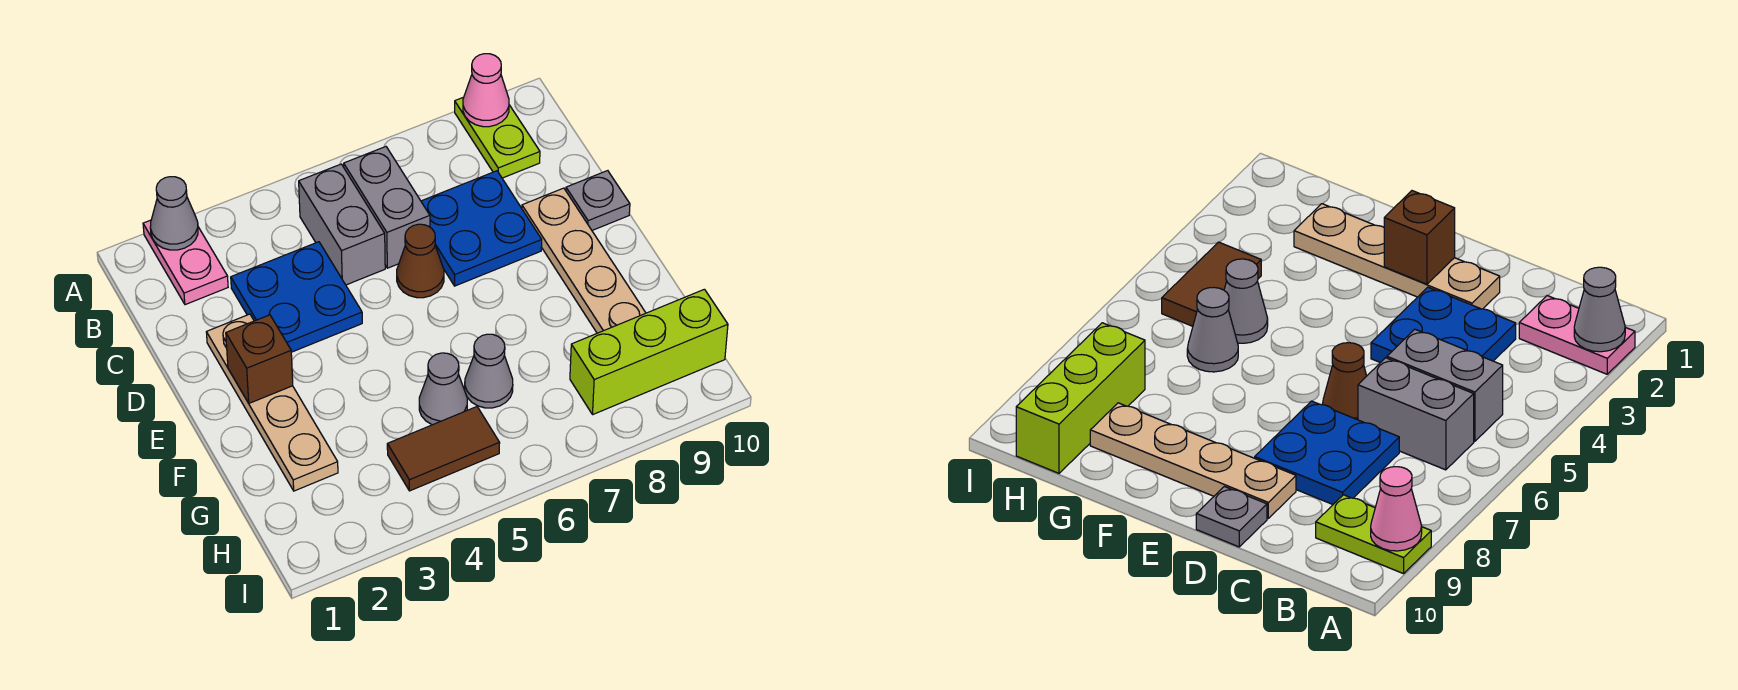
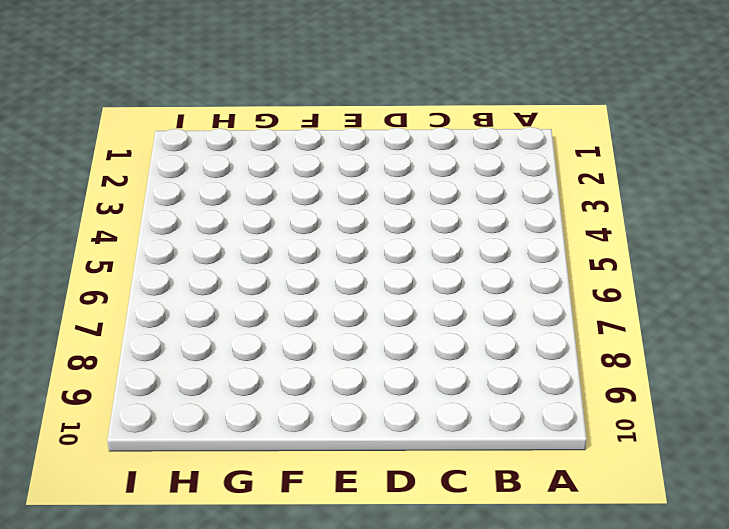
none -> pink plate A2:B2 level 1
none -> lime plate A9:B9 level 1
none -> grey brick B5:C5 level 1

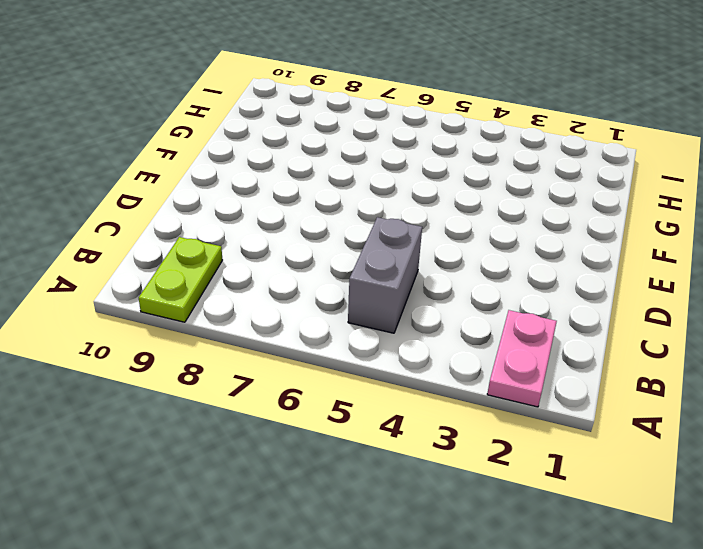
none -> grey brick B6:C6 level 1
none -> blue plate C3:D4 level 1
none -> blue plate C7:D8 level 1

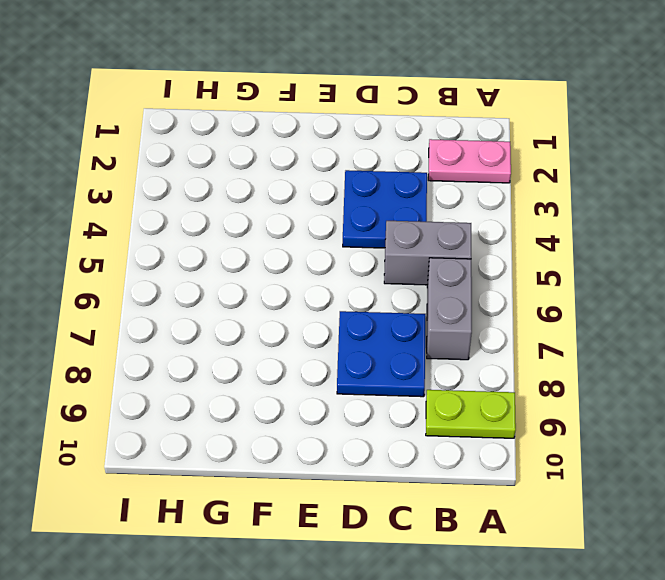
grey brick B6:B7 level 1 -> grey brick B6:C6 level 1
none -> tan plate D2:G2 level 1
none -> brown cone D6 level 1
none -> tan plate D9:G9 level 1

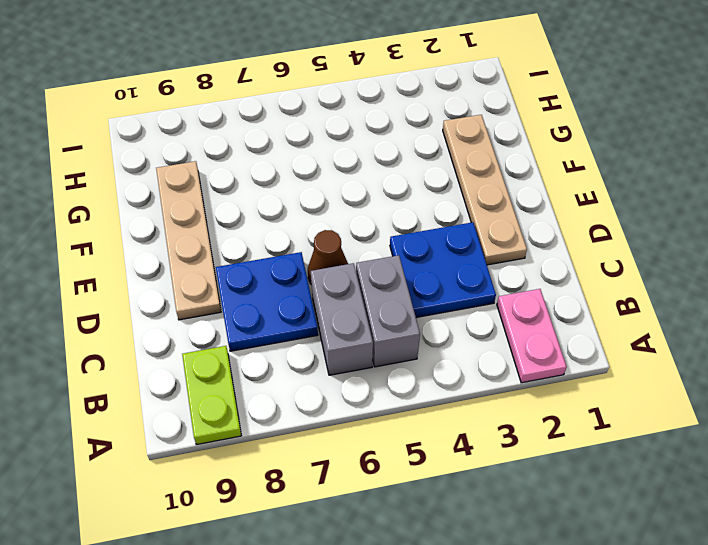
none -> grey plate D10 level 1
none -> grey cone G5 level 1
none -> grey cone G6 level 1

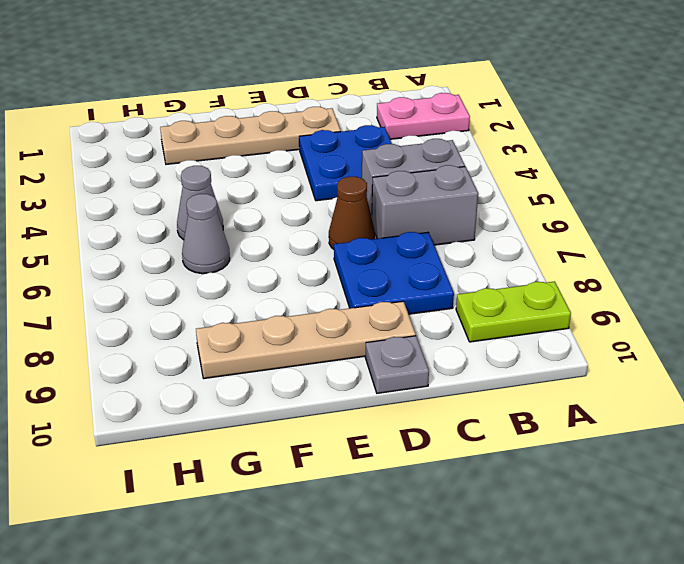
none -> brown tile H4:H5 level 1
none -> lime brick H8:H10 level 1
none -> grey cone A2 level 2

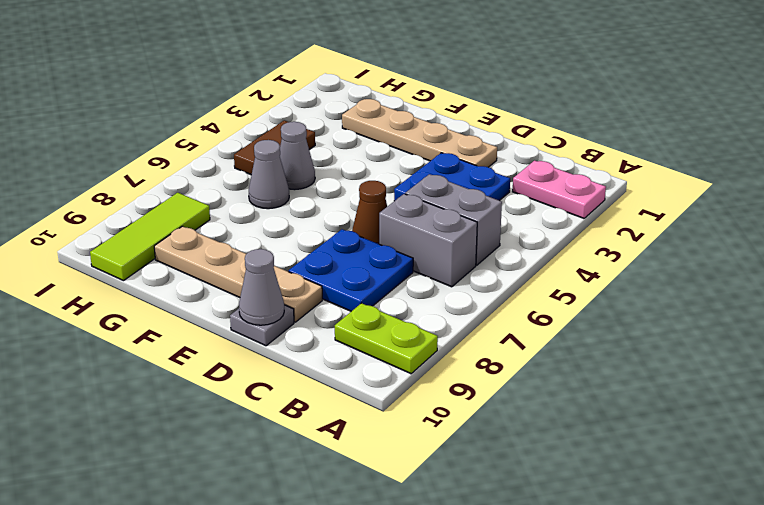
grey cone D10 level 2 -> grey cone A2 level 2
lime tile H8:H10 level 1 -> lime brick H8:H10 level 1
none -> pink cone A9 level 2
none -> brown brick E2 level 2

